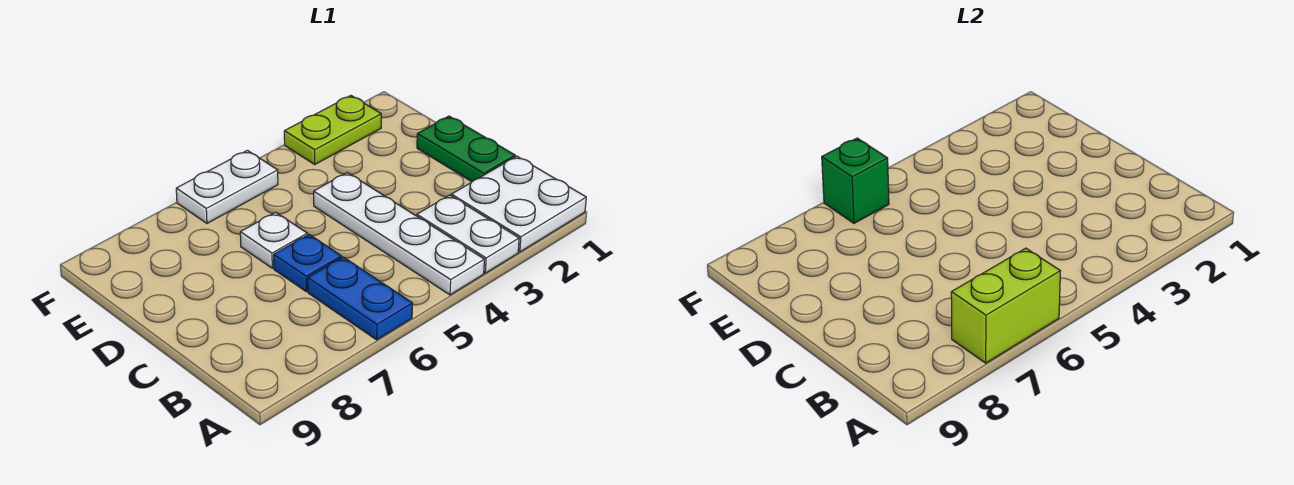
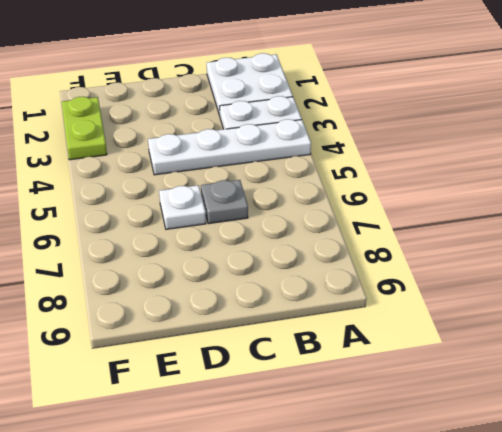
grey plate C6 level 1 -> blue plate C6 level 1
none -> blue plate A6:B6 level 1
none -> green plate C1:D1 level 1

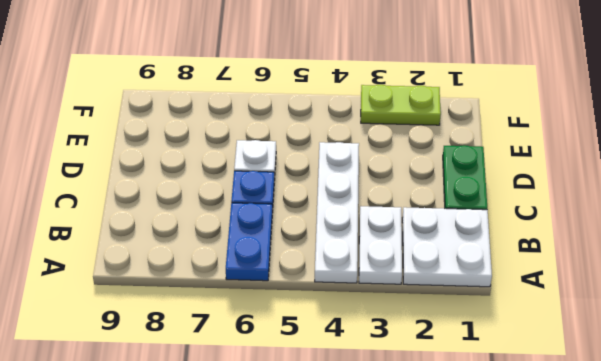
none -> white plate F5:F6 level 1
none -> lime brick A6:A7 level 2

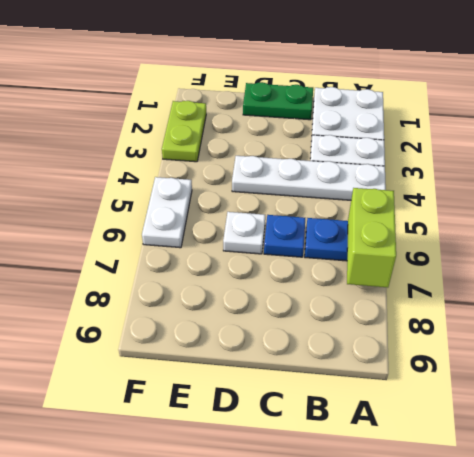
none -> green brick F6 level 2

